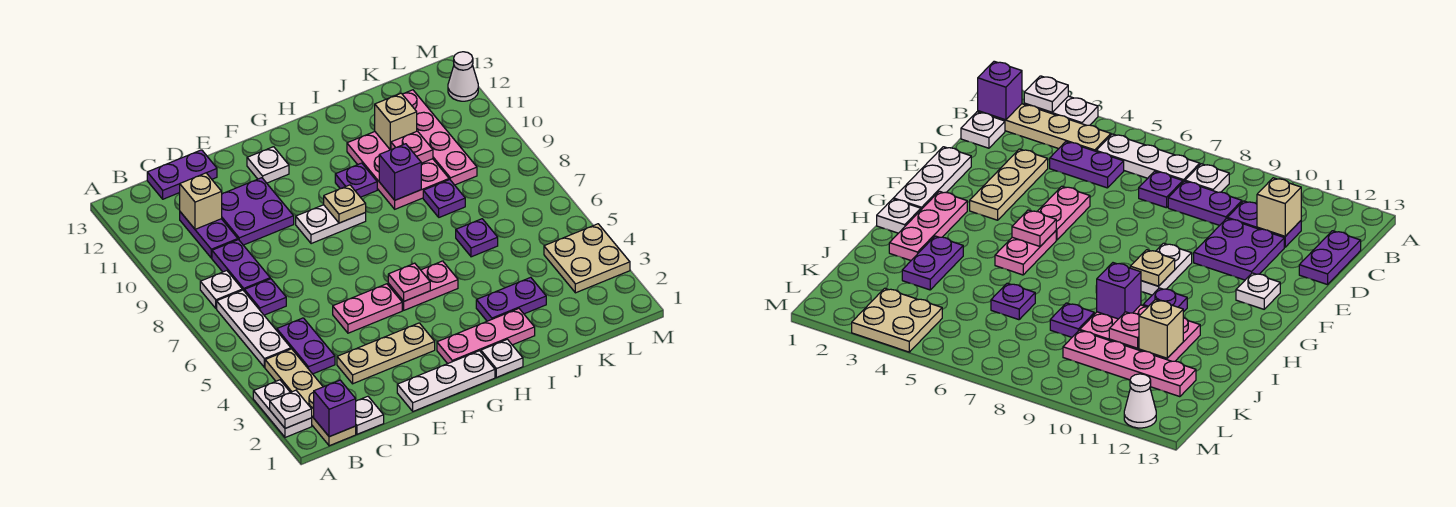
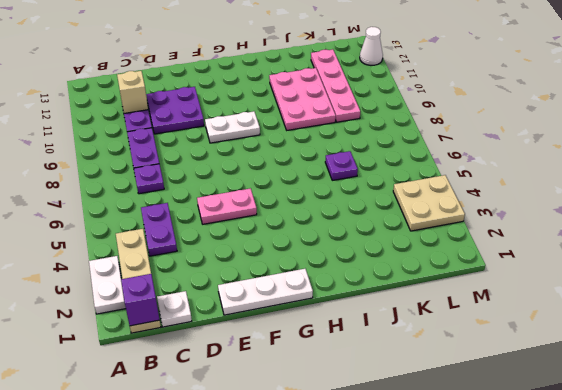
none -> white plate B5:B7 level 1
none -> white plate B8 level 1
none -> purple plate C13:D13 level 1
none -> tan plate D3:F3 level 1

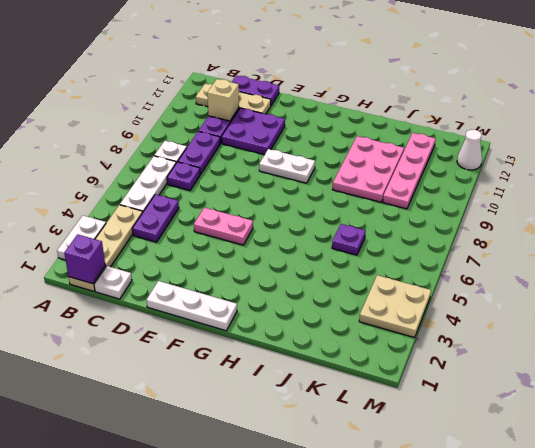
tan plate B12:D12 level 1 -> tan plate D3:F3 level 1
none -> white plate F12 level 1
none -> pink plate G2:I2 level 1
none -> pink plate G5:H5 level 1
none -> white plate H1 level 1

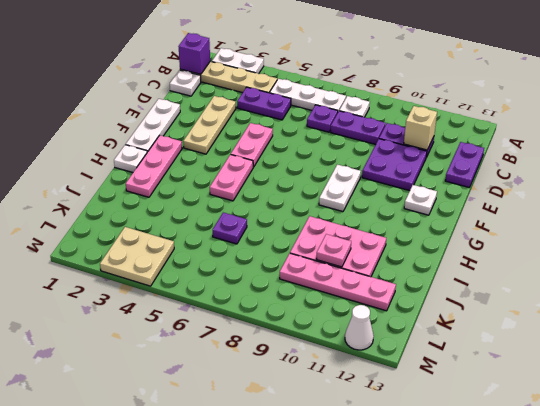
none -> purple plate H10 level 1
none -> purple plate I3:J3 level 1
none -> purple plate J8 level 1
none -> white plate A2 level 2

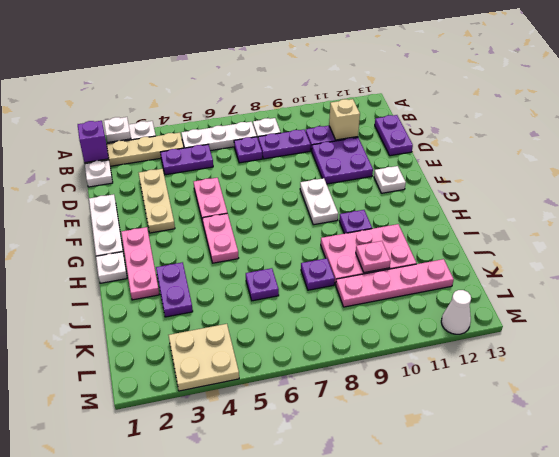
none -> pink plate G5 level 2
none -> tan plate G9 level 2
none -> purple brick I9 level 2
none -> tan brick J11 level 2

